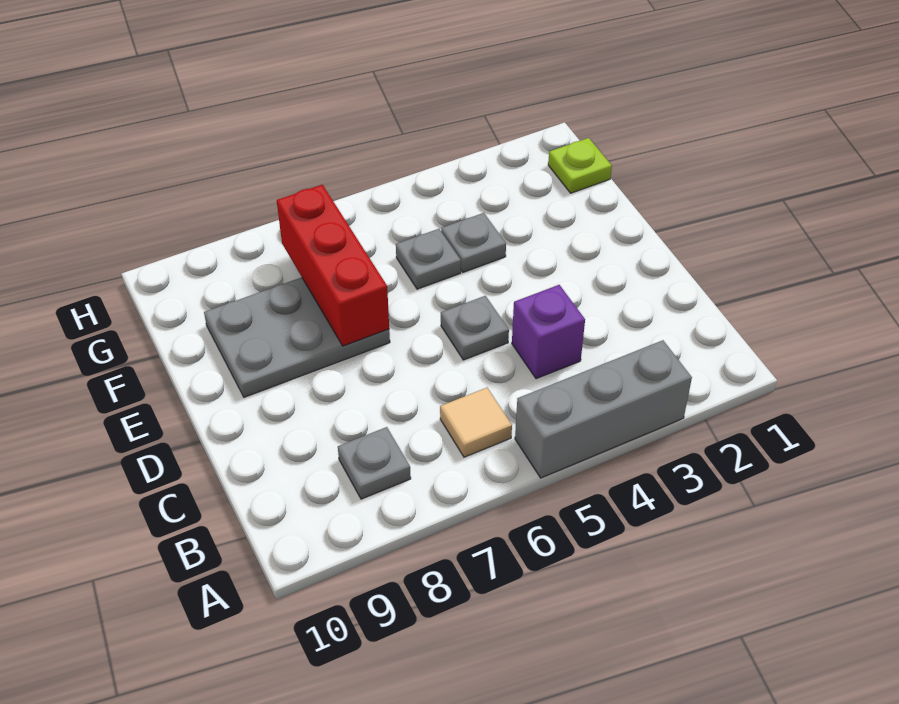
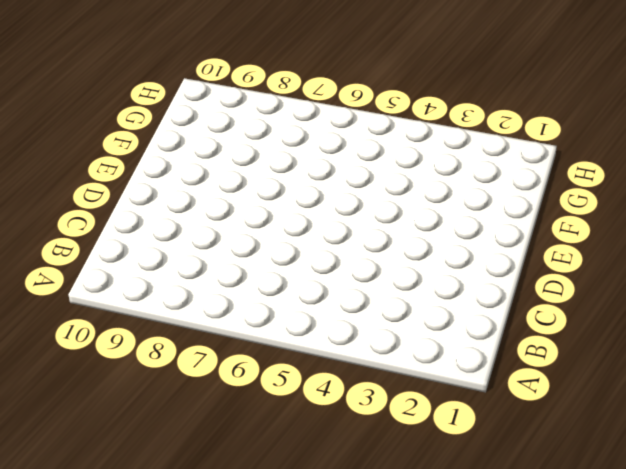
none -> grey brick A3:A5 level 1
none -> tan tile B6 level 1

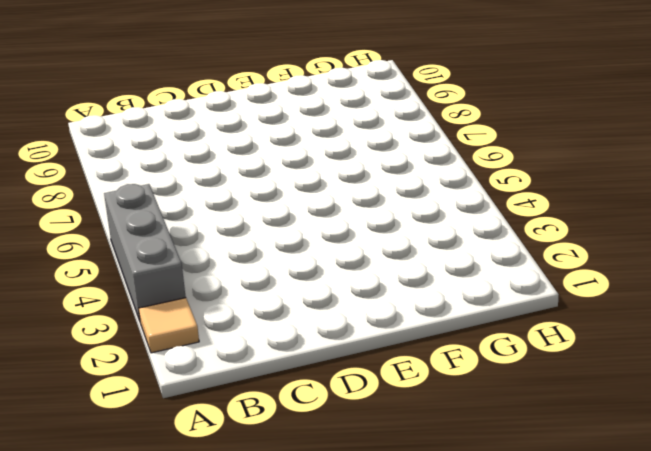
tan tile A2 level 1 -> tan tile B6 level 1
none -> grey plate B8 level 1
none -> purple brick C4 level 1

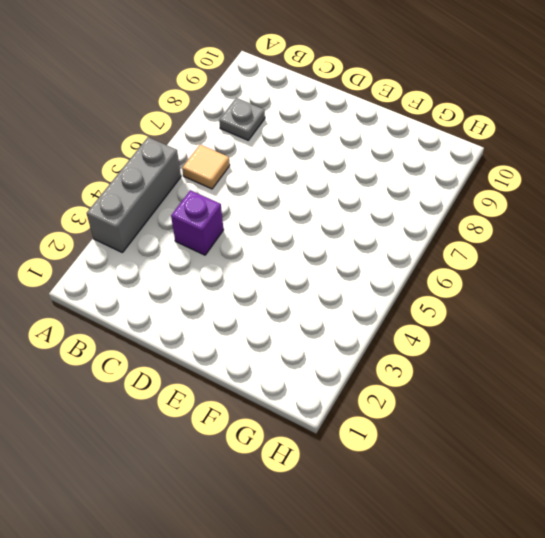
none -> grey plate D5 level 1
none -> grey plate E7:F9 level 1

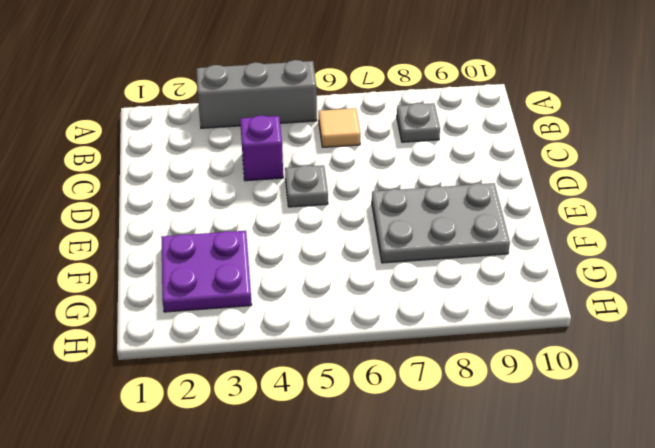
purple plate F2:G3 level 1 -> none
none -> grey plate F4 level 1
none -> grey plate F5 level 1

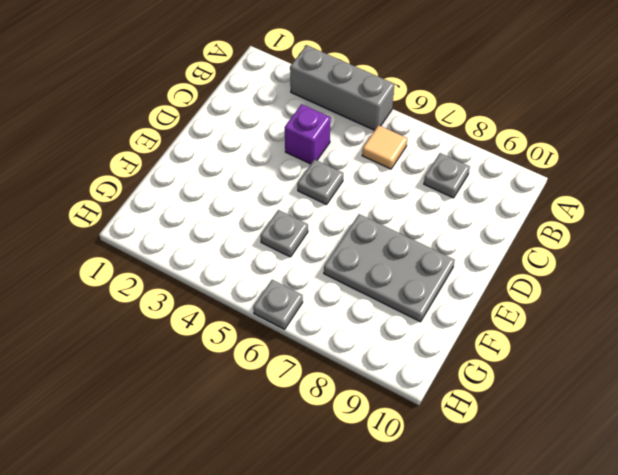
grey plate H6 level 1 -> grey plate F4 level 1
none -> lime plate G1 level 1
none -> red brick E7:G7 level 2

